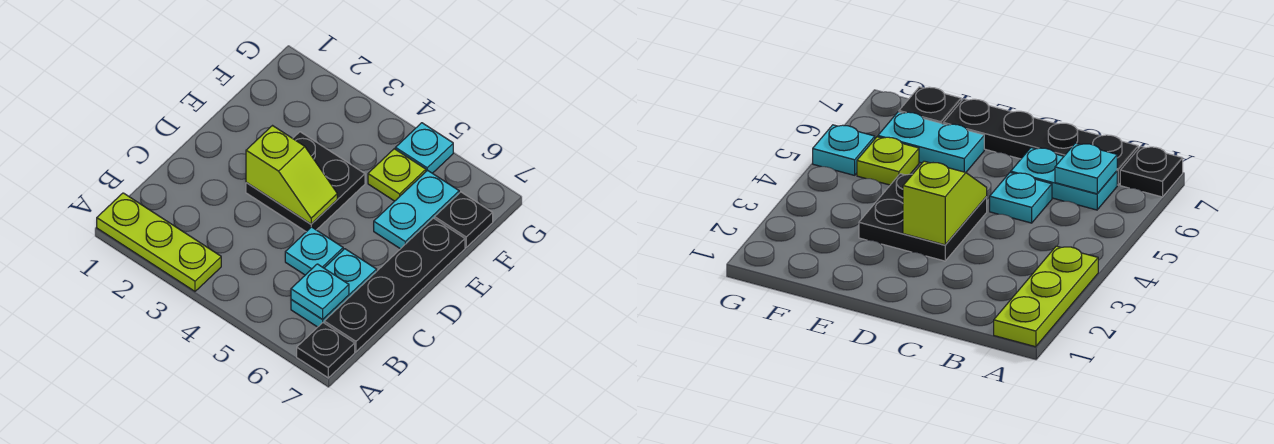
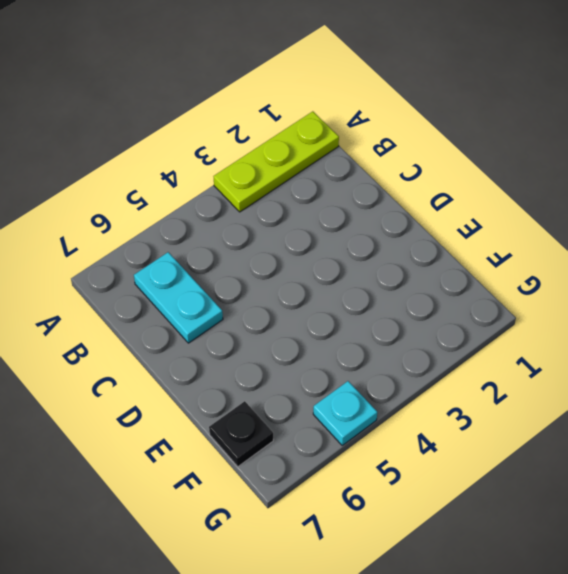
none -> black plate A7 level 1
none -> black plate B7:E7 level 1
none -> cyan plate C5 level 1

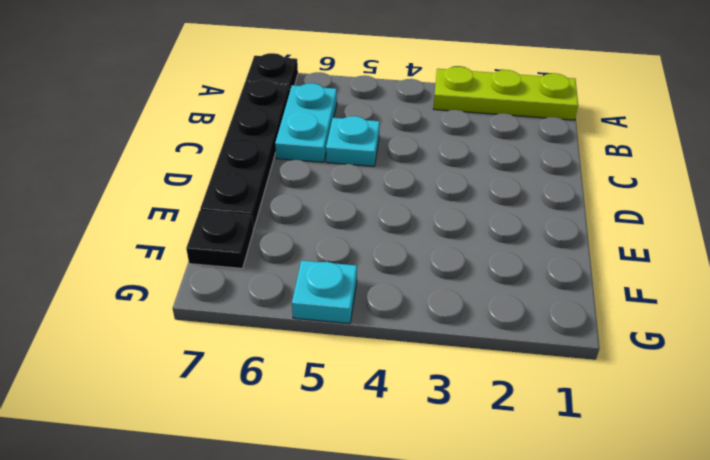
none -> black plate D3:E4 level 1
none -> cyan plate E6:F6 level 1
none -> lime plate F5 level 1

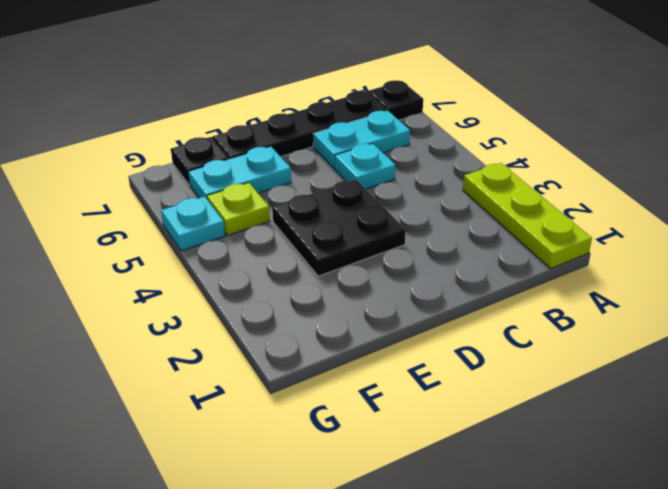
none -> cyan plate B6 level 2
none -> lime slope D3:D4 level 2 top 3

